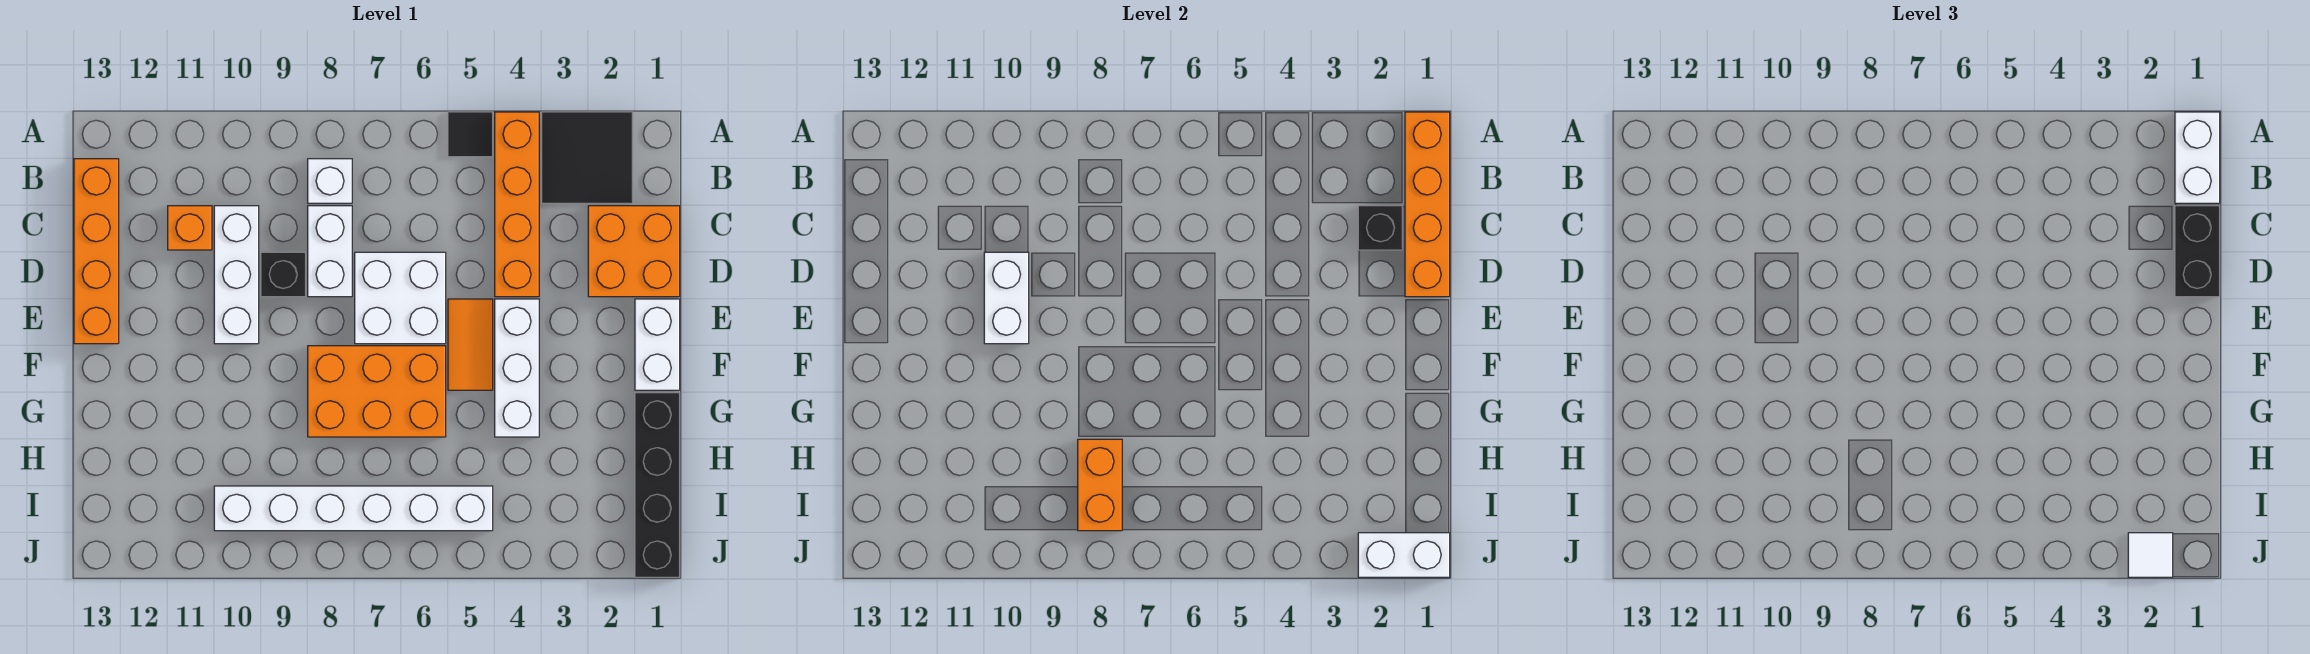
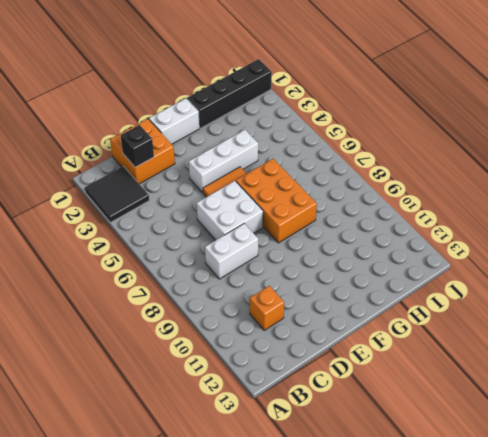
none -> orange brick A4:D4 level 1
none -> black tile A5 level 1
none -> white brick B8 level 1

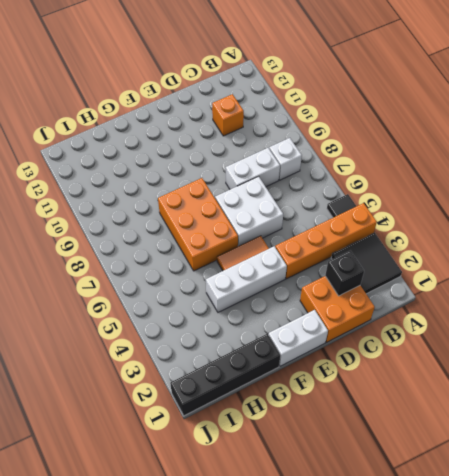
none -> orange brick B13:E13 level 1
none -> white brick C10:E10 level 1
none -> black brick D9 level 1

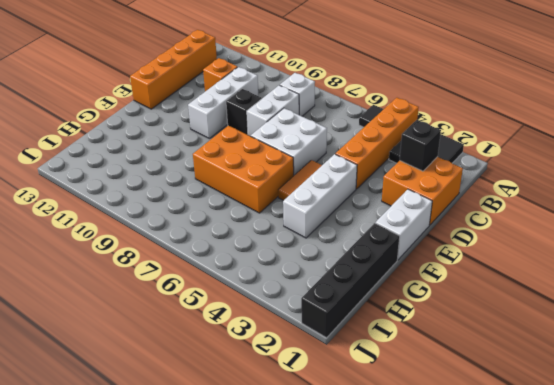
none -> white brick I5:I10 level 1
none -> orange brick A1:D1 level 2
none -> white brick D10:E10 level 2

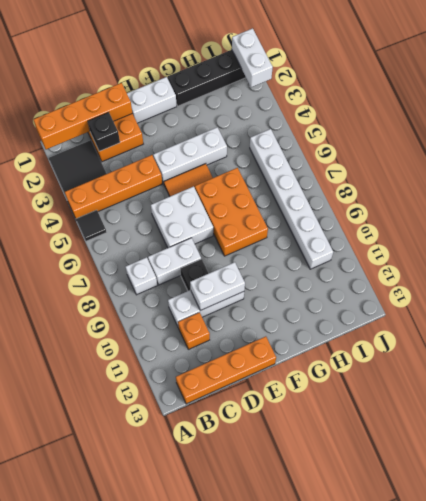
none -> orange brick H8:I8 level 2
none -> white brick A1:B1 level 3
none -> black brick C1:D1 level 3

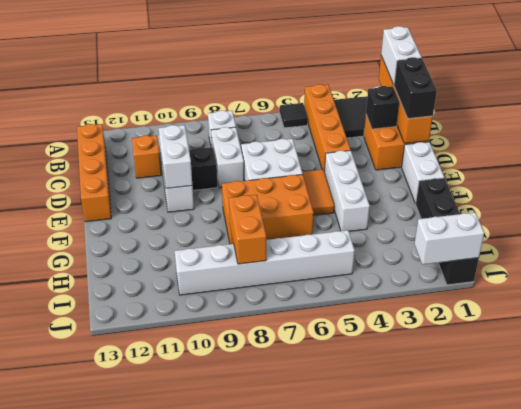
none -> white tile J2 level 3

